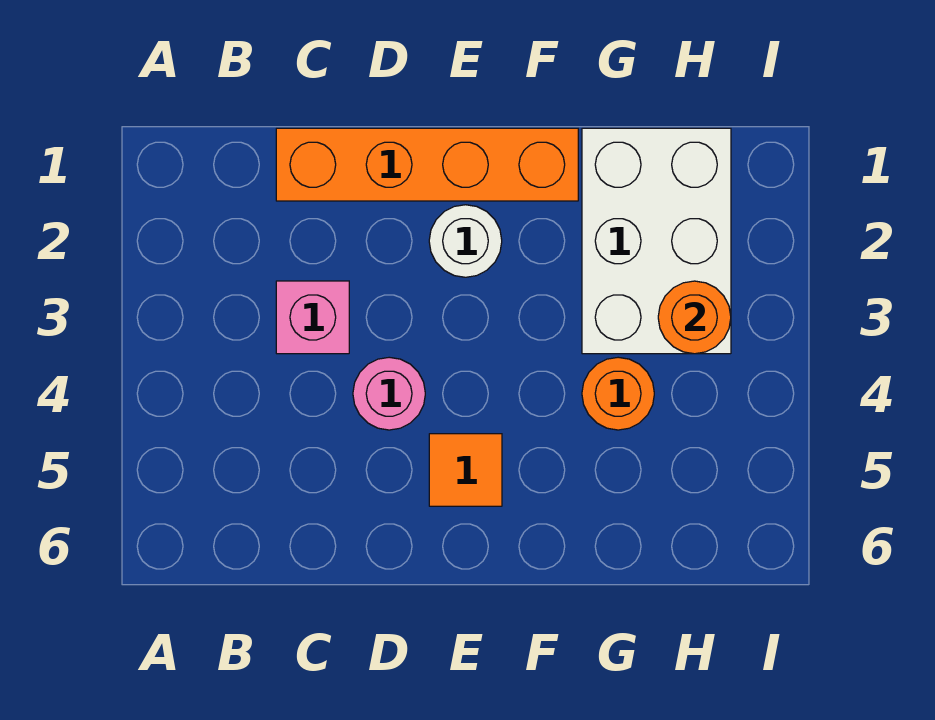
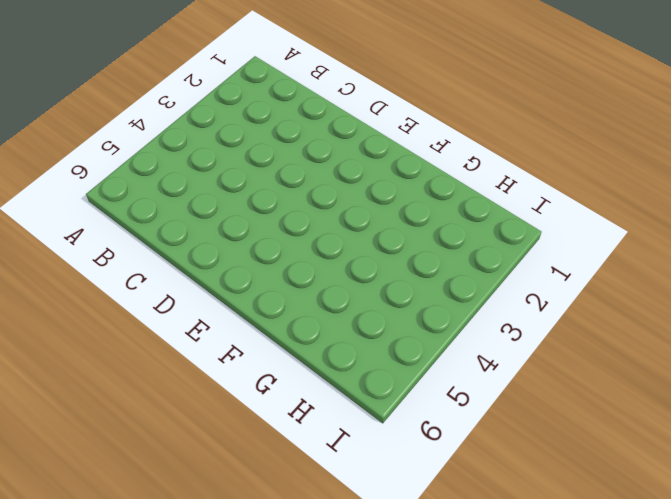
none -> orange brick C1:F1 level 1
none -> pink brick C3 level 1

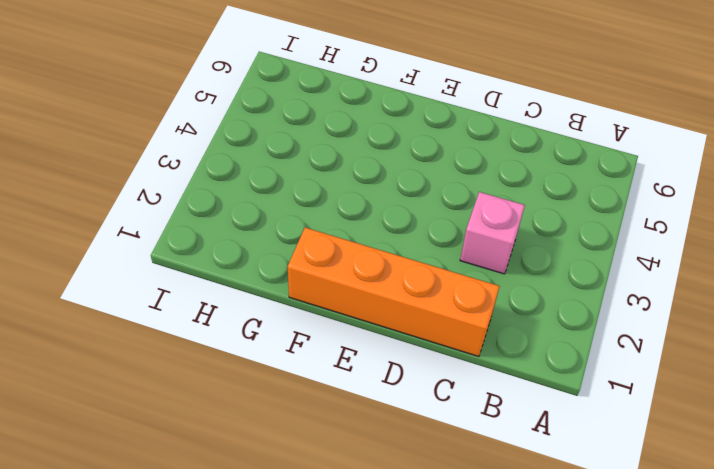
none -> pink round brick D4 level 1
none -> white round brick E2 level 1

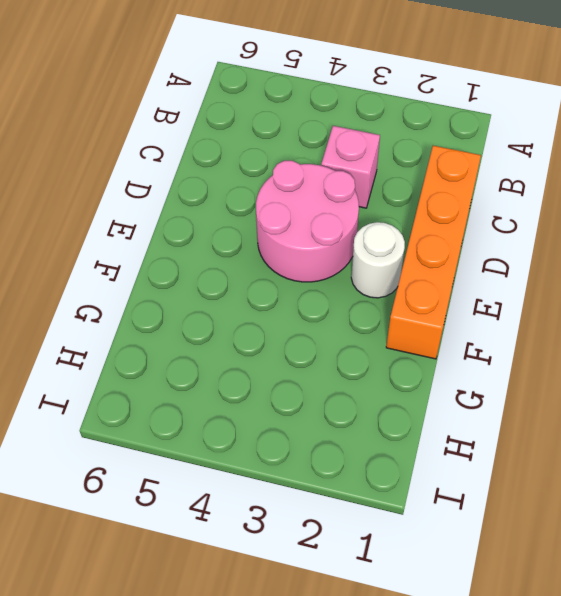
pink round brick D3:E4 level 1 -> pink round brick D4 level 1
none -> orange tile E5 level 1
none -> white brick G1:H3 level 1

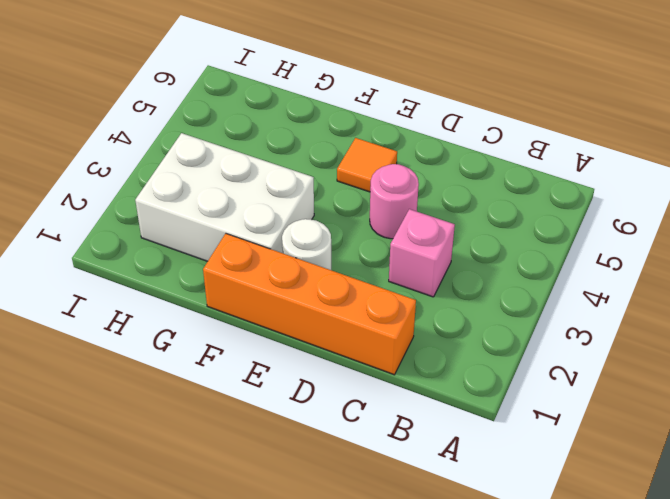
white brick F2:H3 level 1 -> white brick G1:H3 level 1
none -> orange round brick G4 level 1
none -> orange round brick H3 level 2

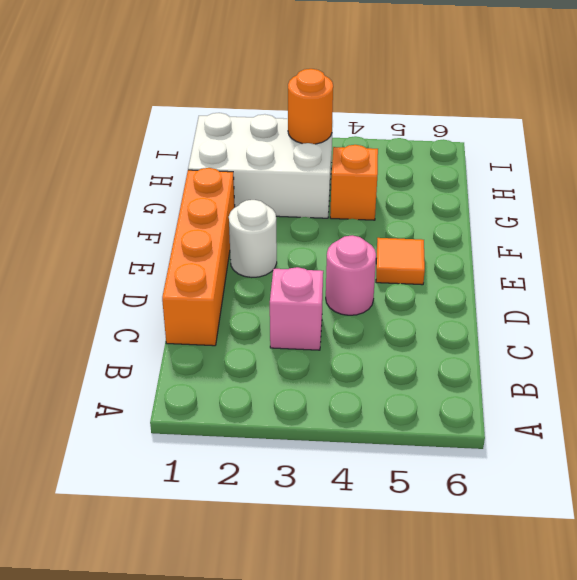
orange brick G4 level 1 -> orange round brick G4 level 1

